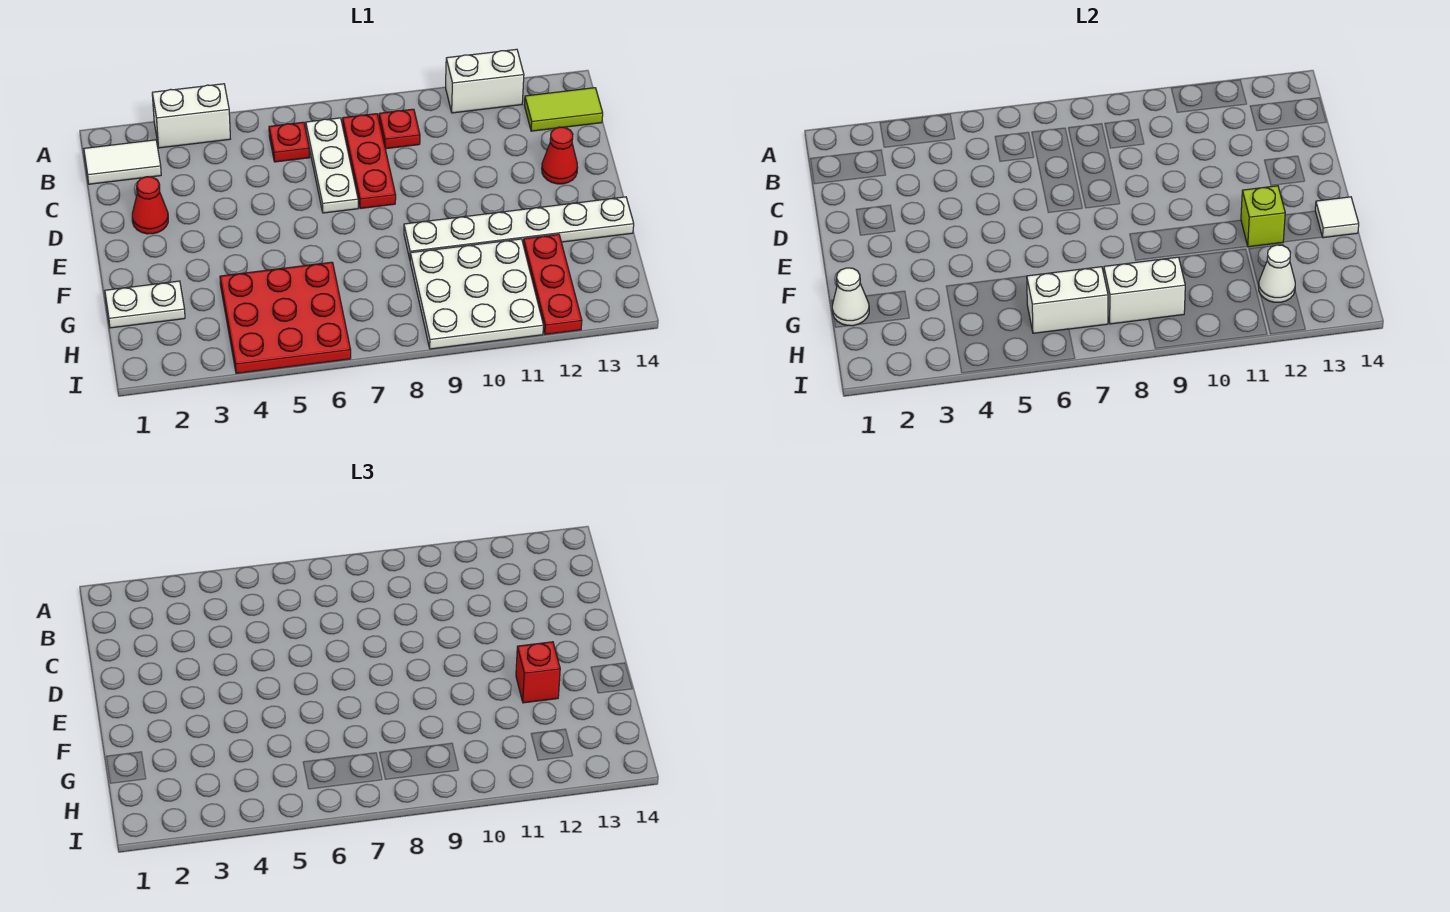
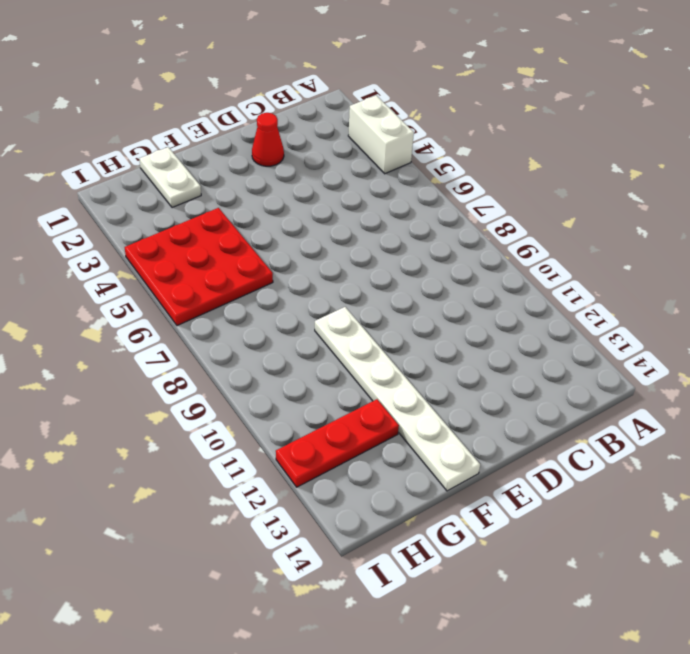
none -> white brick A11:A12 level 1
none -> white tile B1:B2 level 1
none -> red plate B6 level 1

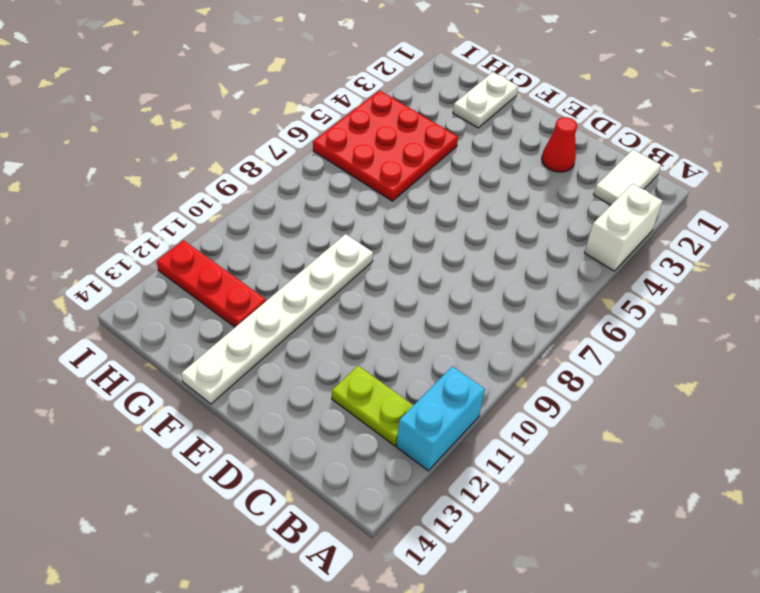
cyan brick A11:A12 level 1 -> white brick A11:A12 level 1
lime plate B12:C12 level 1 -> none
none -> red plate B6 level 1
none -> white plate B7:D7 level 1
none -> red plate B8:D8 level 1

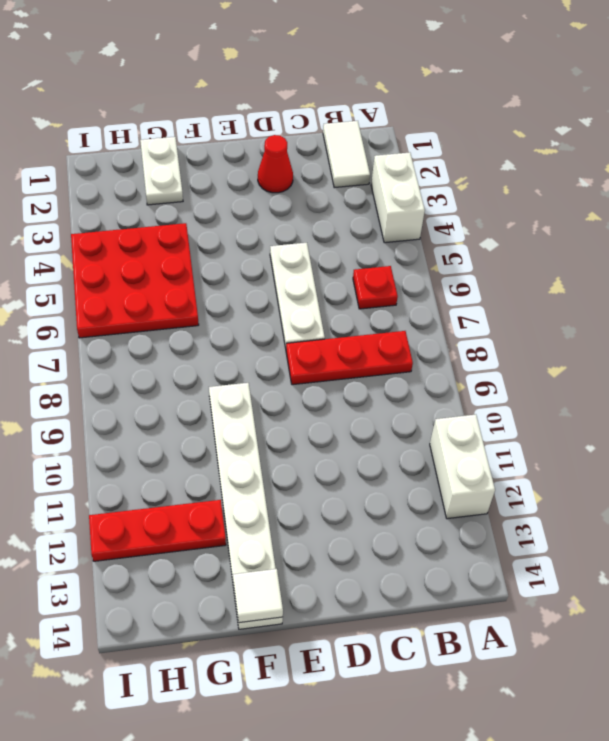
white plate D5:D7 level 1 -> white plate B7:D7 level 1
none -> red plate B9 level 1
none -> lime tile B13:B14 level 1
none -> red cone D13 level 1

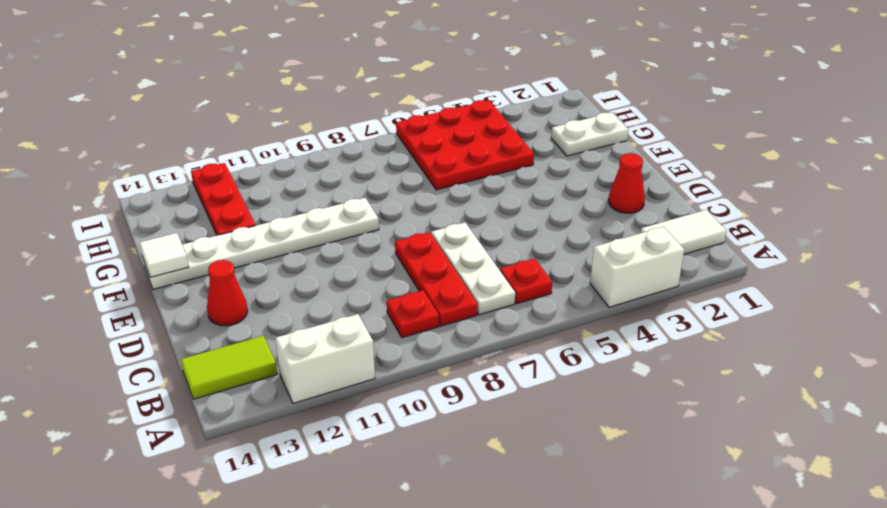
none -> white plate G9:I11 level 1
none -> lime brick F12 level 2
none -> white cone G1 level 2

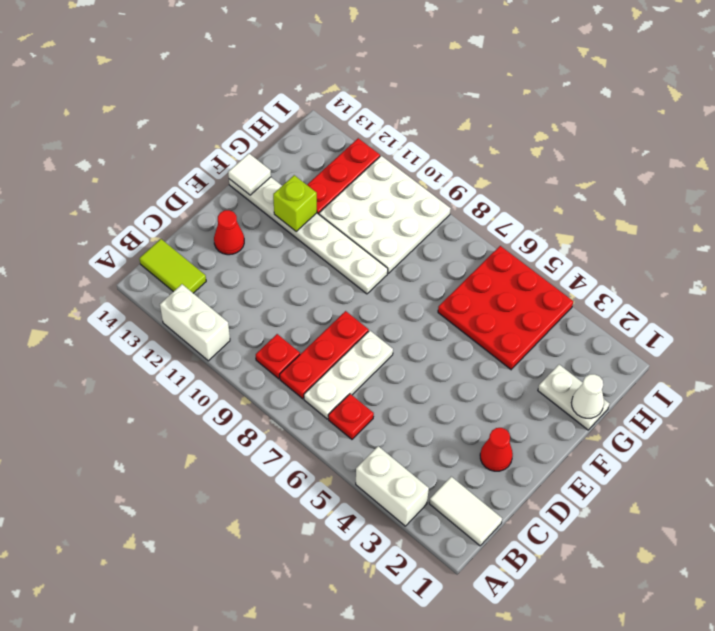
none -> white brick H6:H7 level 2
none -> white brick H8:H9 level 2
none -> white cone H12 level 2

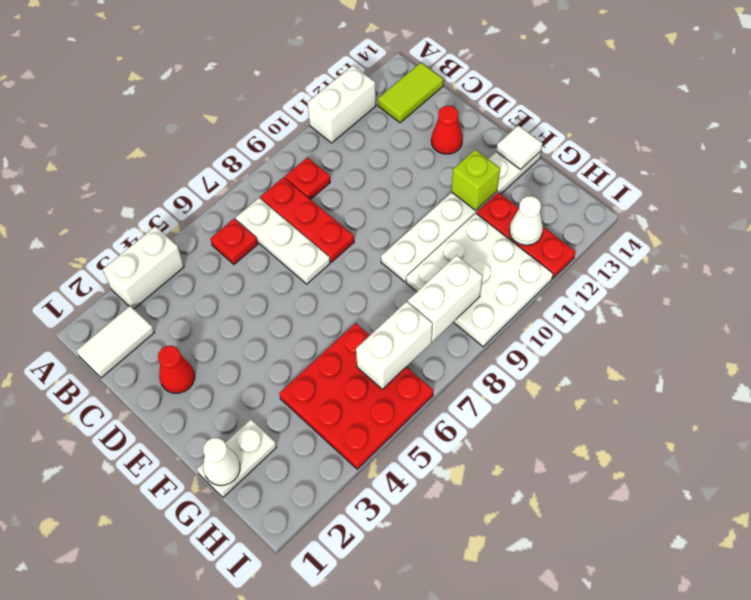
none -> red brick F12 level 3

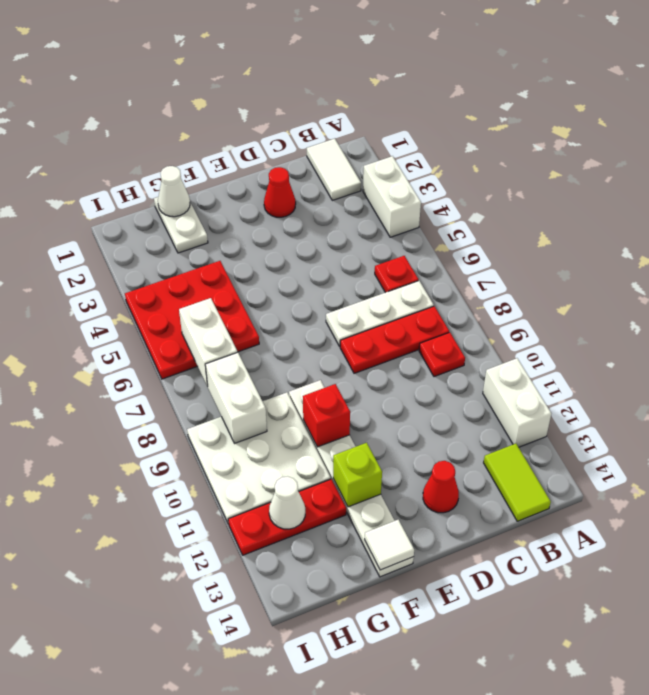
red brick F10 level 2 -> red brick F12 level 3

